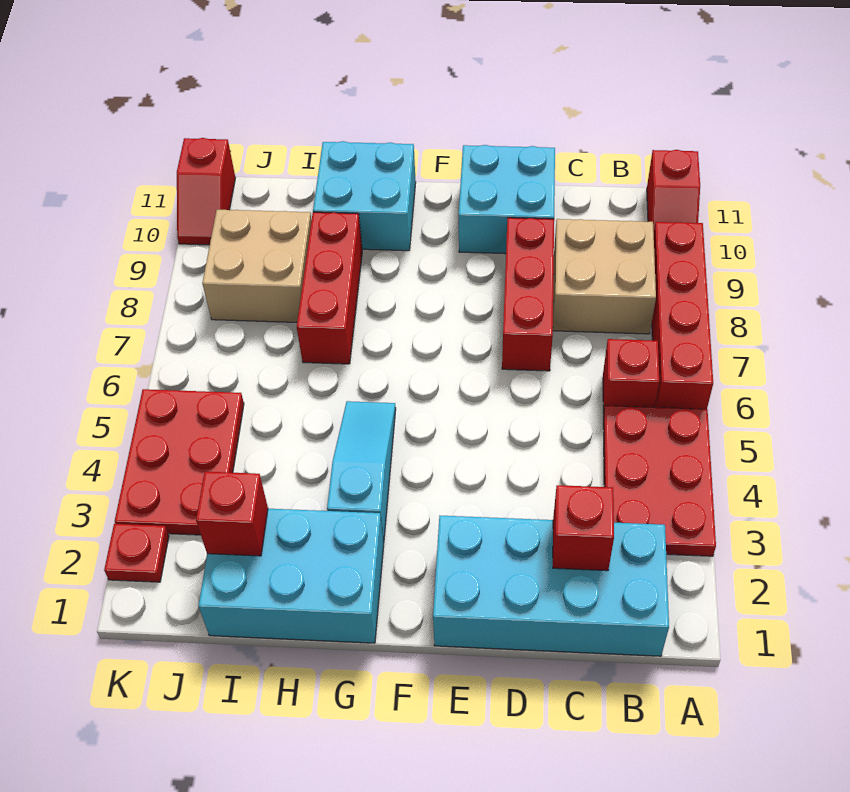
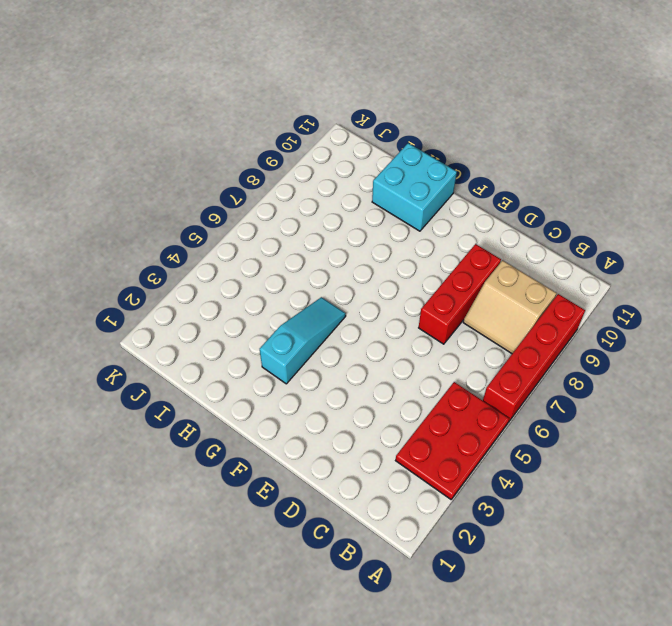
tan slope B8:C9 level 1 top 9 -> tan brick B8:C9 level 1
none -> red slope A10:A11 level 1 top 11
none -> cyan brick B1:E2 level 1
none -> red brick B6 level 1

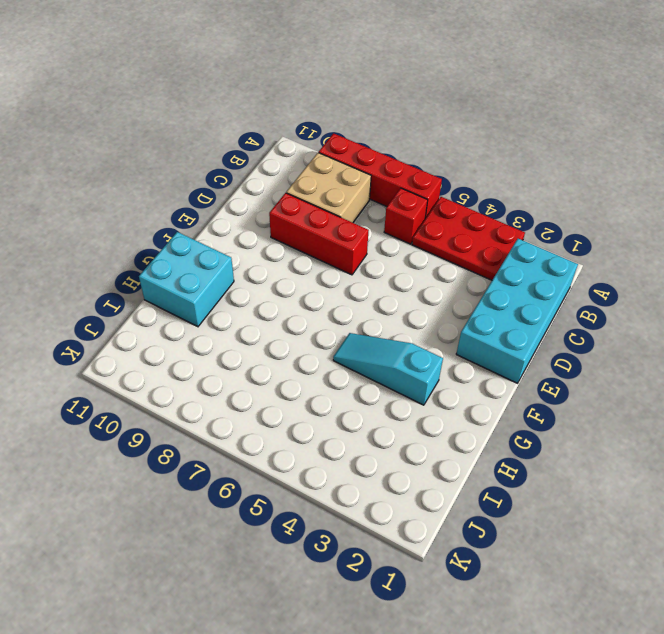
none -> red slope A10:A11 level 1 top 11
none -> cyan brick D10:E11 level 1
none -> cyan brick G1:I2 level 1

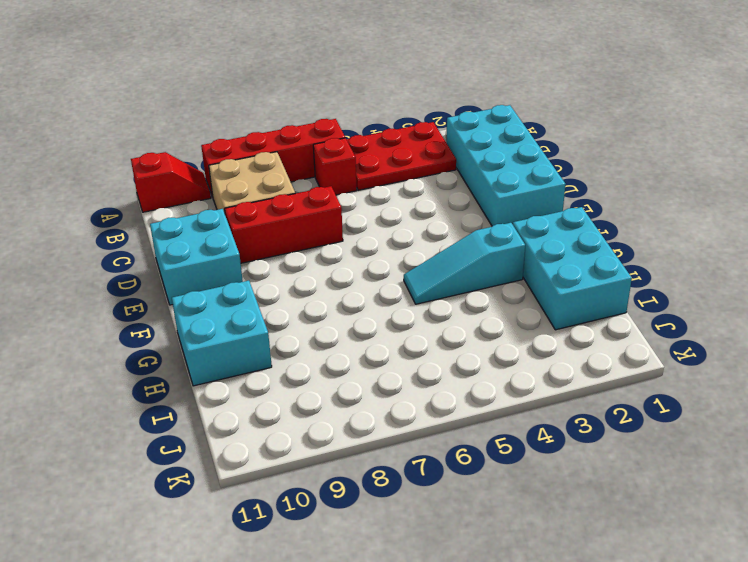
none -> red brick H7:H9 level 1
none -> tan brick I8:J9 level 1
none -> red plate J3:K5 level 1

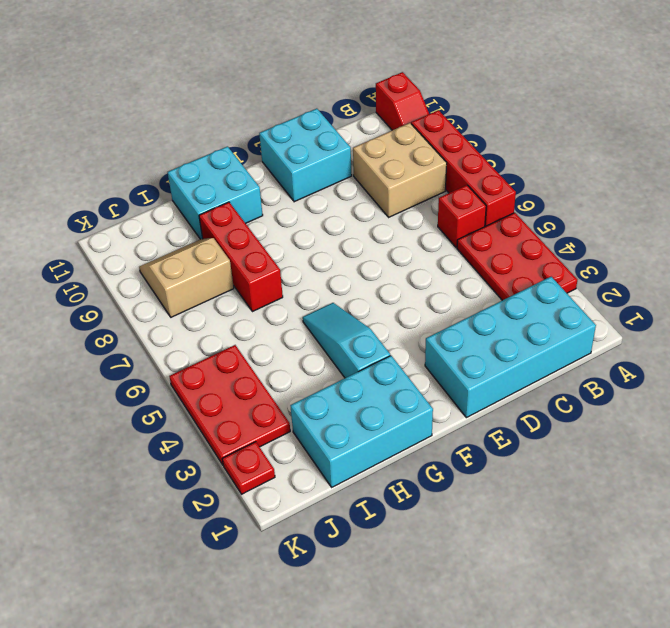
tan slope I8:J9 level 1 top 8 -> tan brick I8:J9 level 1
none -> red brick D7:D9 level 1
none -> red slope K10:K11 level 1 top 11
none -> red brick C2 level 2

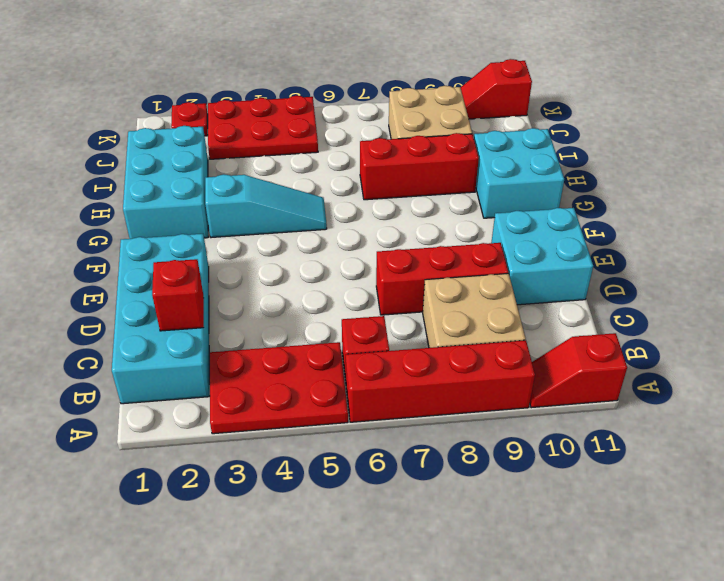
none -> red brick I2 level 2

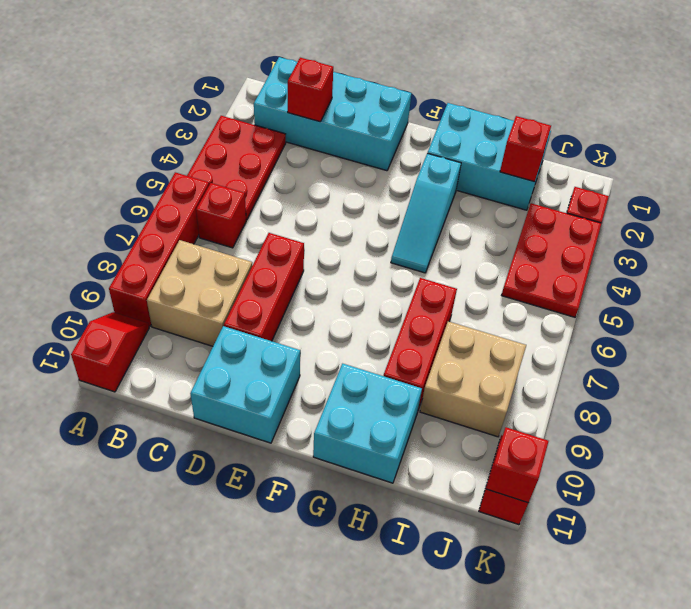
red brick K11 level 2 -> none

